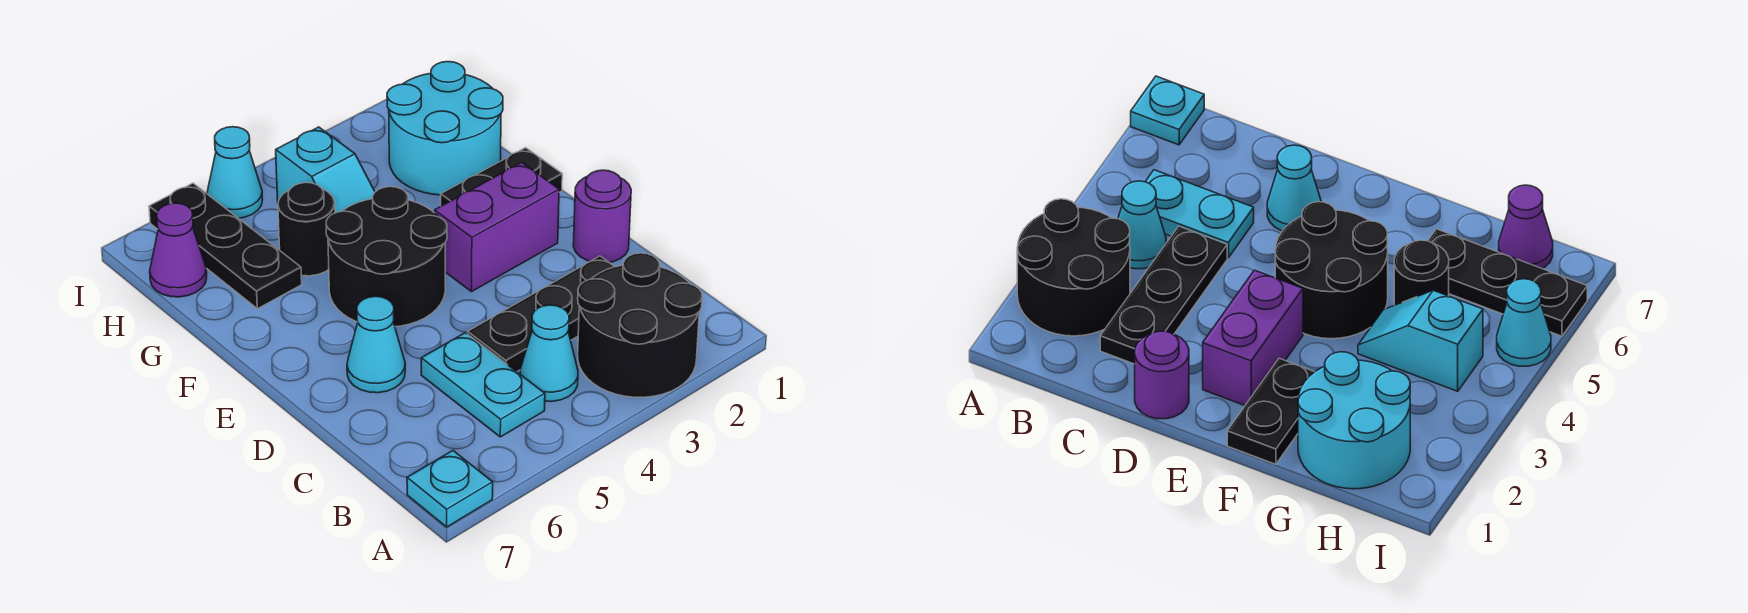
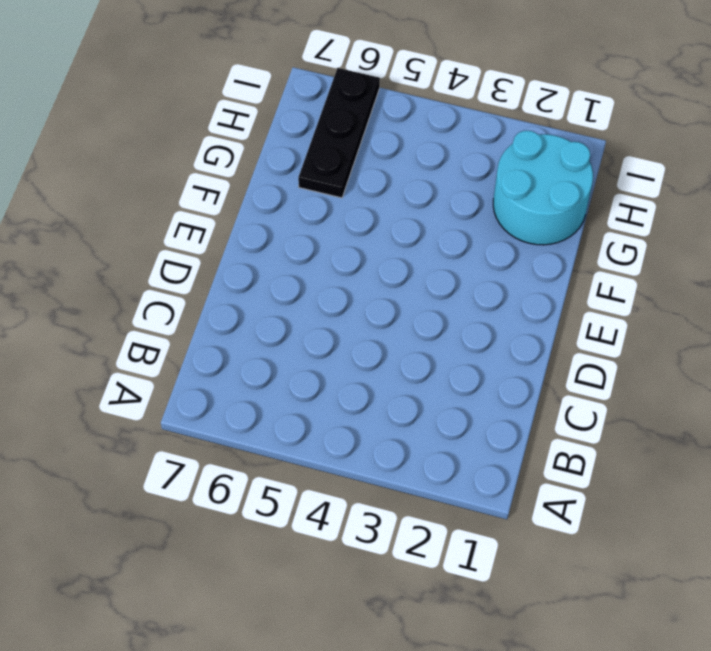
none -> black round brick A2:B3 level 1
none -> cyan plate A7 level 1
none -> cyan cone B4 level 1

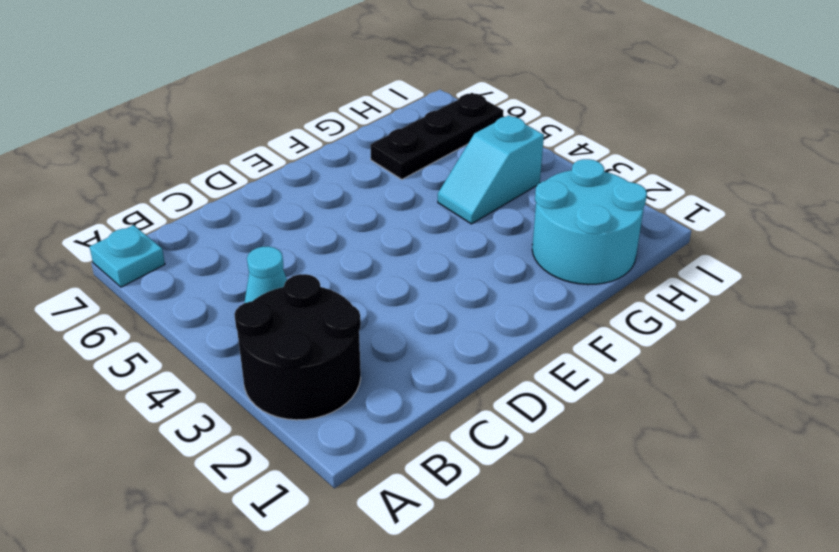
none -> cyan plate B5:C5 level 1
none -> black plate C2:C4 level 1
none -> purple round brick D1 level 1

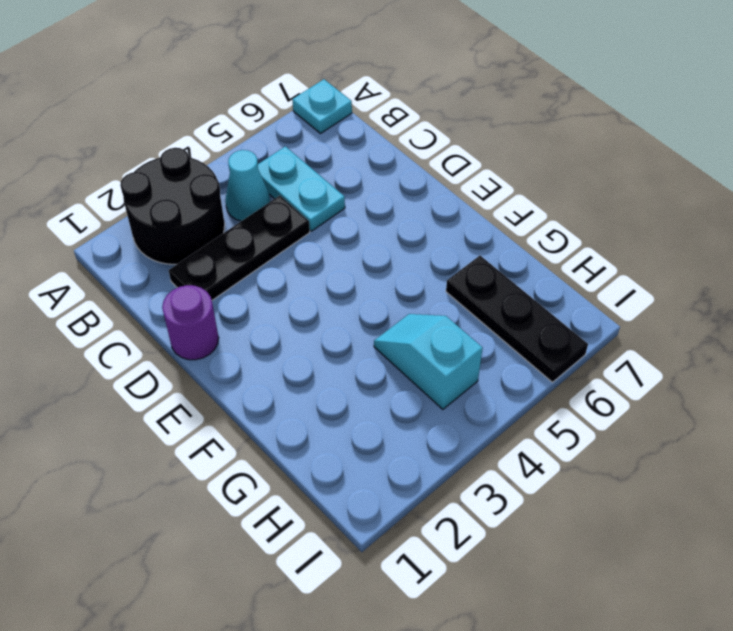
none -> cyan cone D6 level 1
none -> purple brick E2:E3 level 1
none -> black round brick E4:F5 level 1

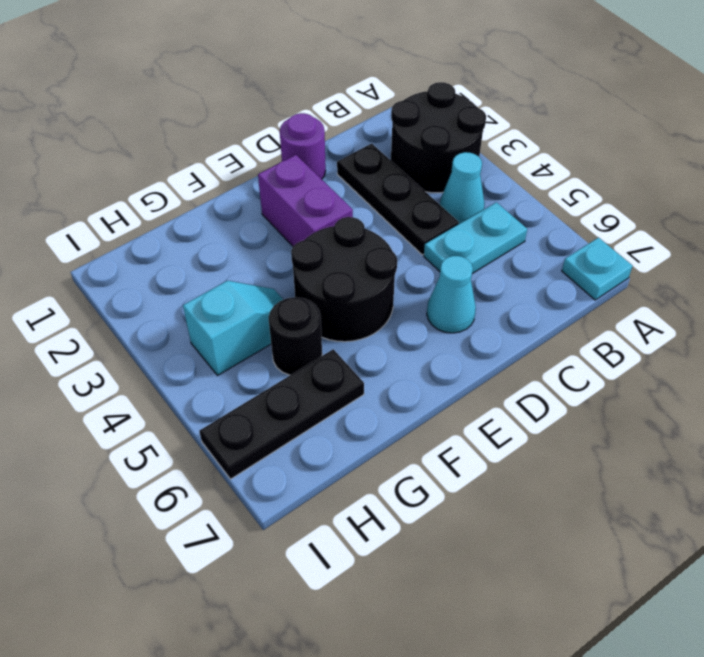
none -> black plate F1:F2 level 1
none -> cyan round brick G1:H2 level 1
none -> purple cone H7 level 1

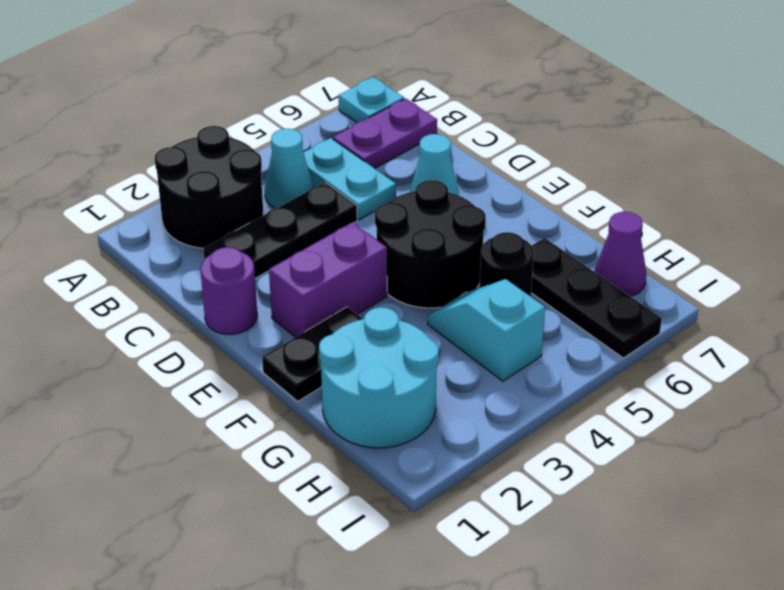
purple plate B6:B7 level 1 -> none
none -> cyan cone I5 level 1

